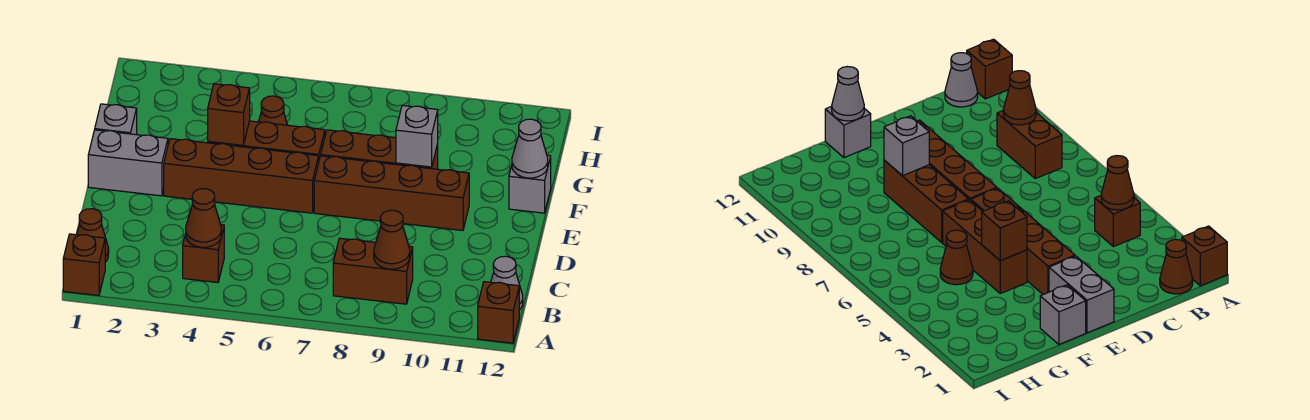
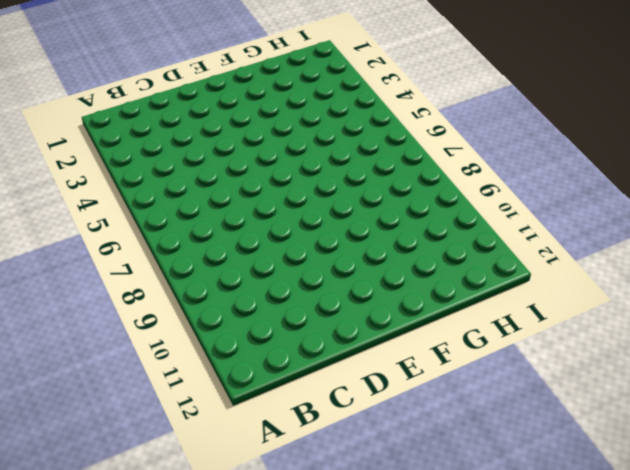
none -> brown brick A1 level 1
none -> brown brick A12 level 1
none -> brown cone B1 level 1

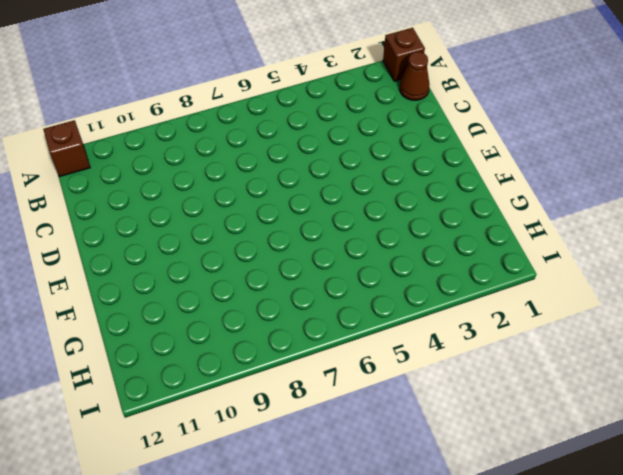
none -> brown brick B4 level 1
none -> brown brick B8:B9 level 1
none -> grey cone B12 level 1

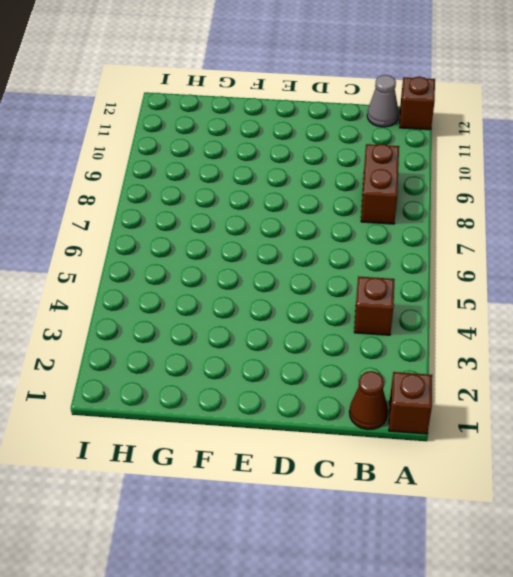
none -> grey brick E1:E2 level 1
none -> brown brick E3:E6 level 1
none -> brown brick E7:E10 level 1

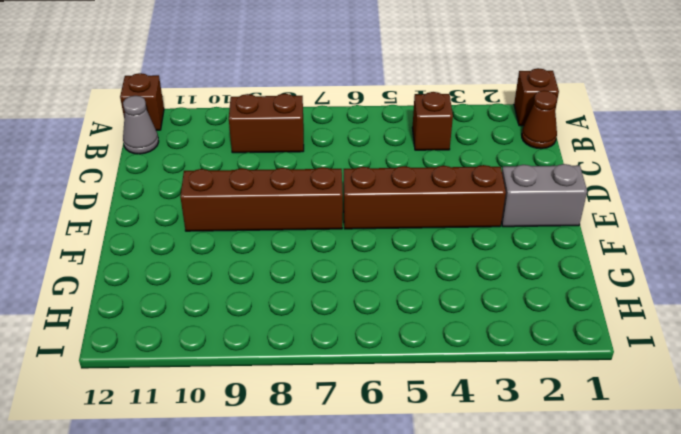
none -> grey brick F1 level 1
none -> brown brick F4:F6 level 1
none -> brown brick F7:F9 level 1

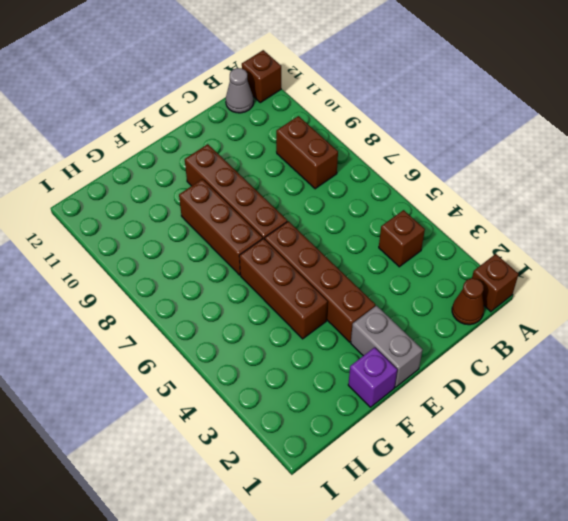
purple brick F1 level 1 -> grey brick F1 level 1
none -> grey brick F12 level 1
none -> brown cone G5 level 1
none -> brown cone B4 level 2

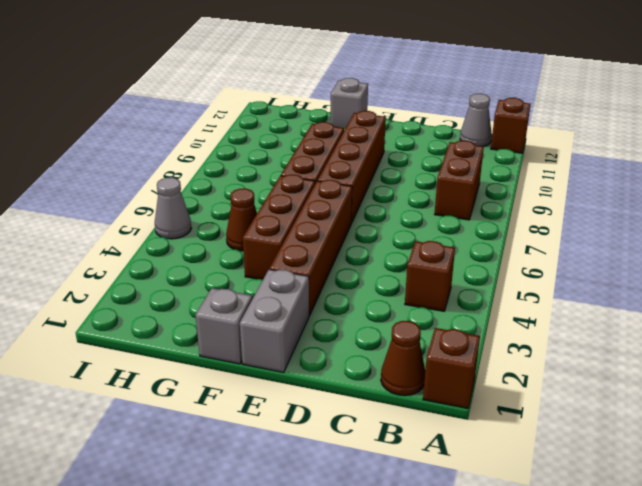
grey cone I5 level 1 -> grey cone F12 level 2
none -> brown cone B4 level 2
none -> brown cone B9 level 2
none -> brown brick F4 level 2

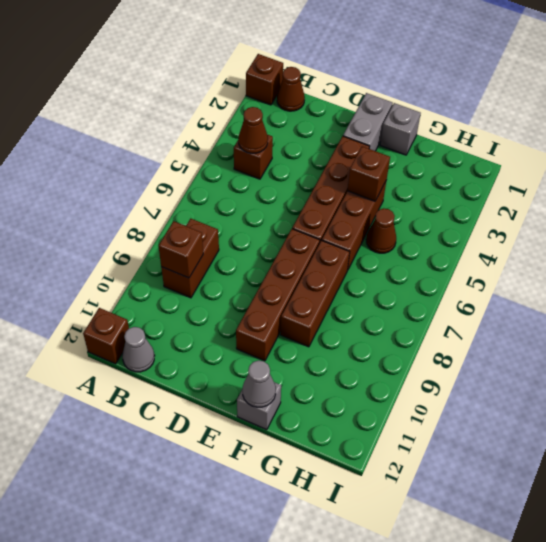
brown brick B9 level 2 -> brown cone B9 level 2
none -> grey brick F9 level 2

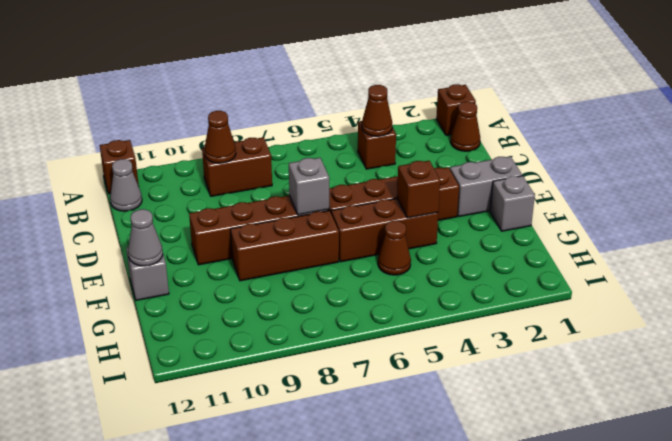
grey brick E7 level 2 -> grey brick F9 level 2

